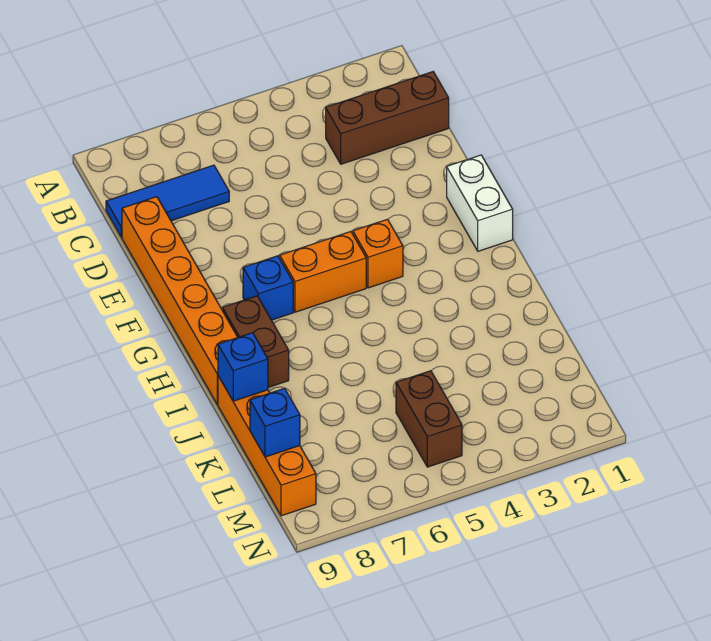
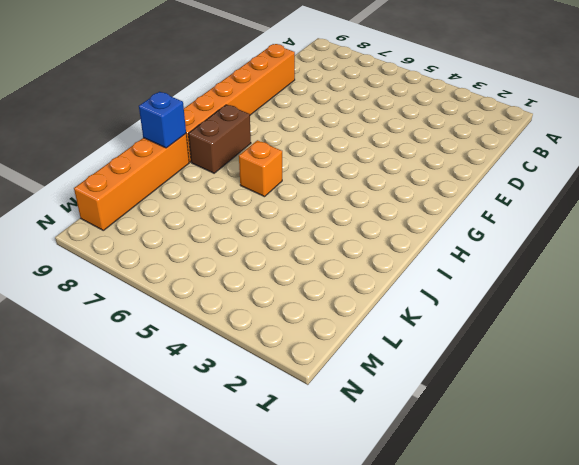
orange brick I6 level 1 -> orange brick G4 level 1
none -> brown brick C1:C3 level 1
none -> blue tile C7:C9 level 1
none -> white brick F1:G1 level 1

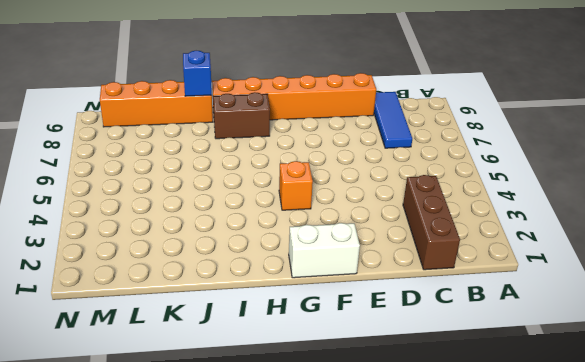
none -> orange brick G5:G6 level 1
none -> blue brick G7 level 1
none -> brown brick L5:M5 level 1

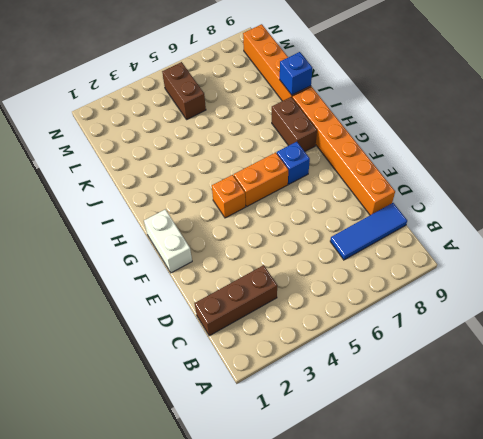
none -> blue brick L9 level 2

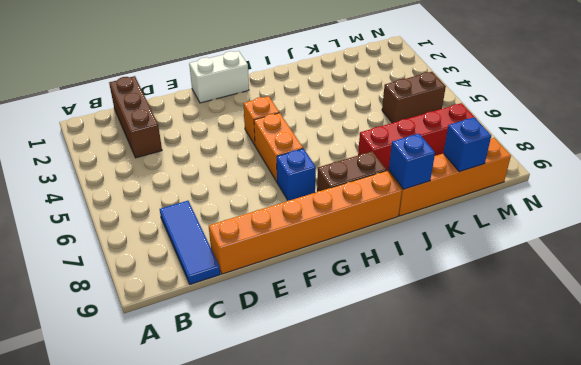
red brick J7:M7 level 1 -> none

